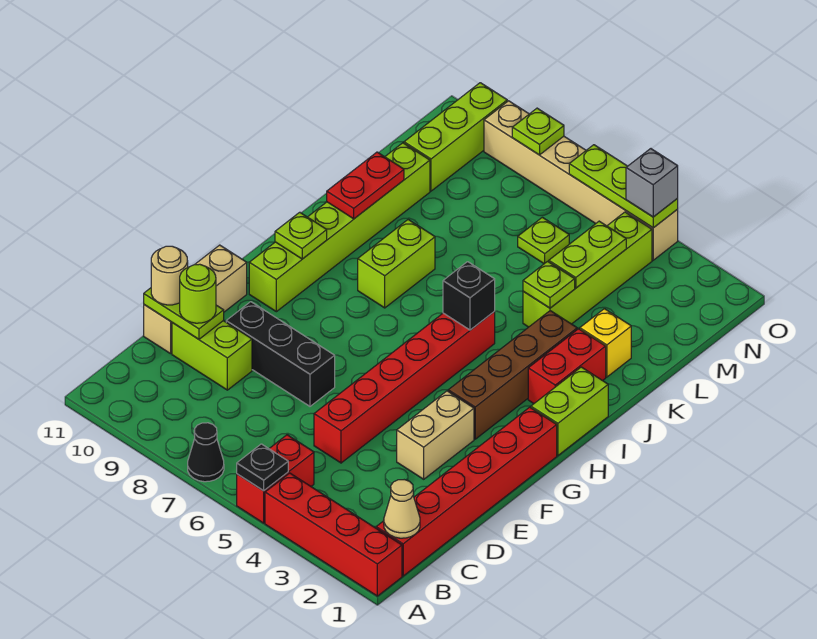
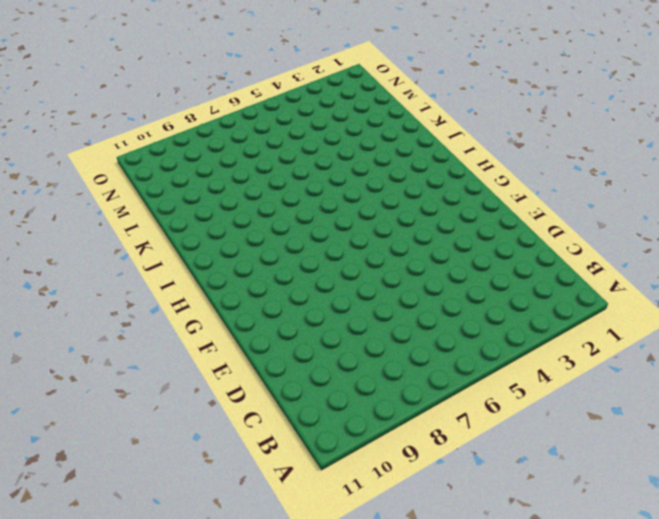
none -> red brick A1:A4 level 1
none -> red brick A5:B5 level 1
none -> black cone A7 level 1
none -> red brick B1:G1 level 1

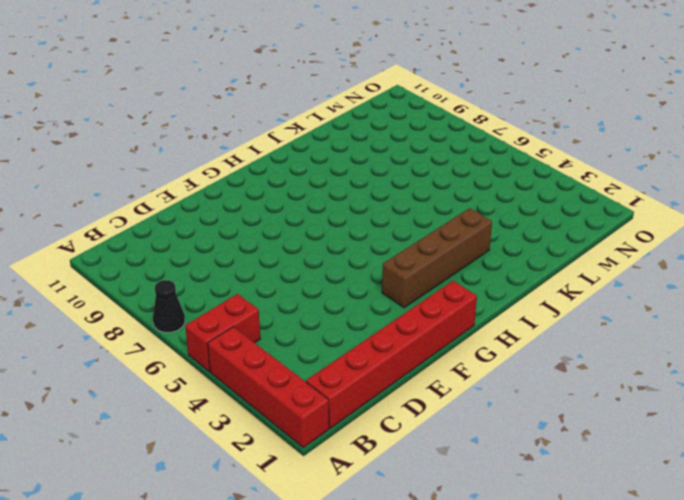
none -> red brick D5:I5 level 1
none -> lime brick D9:D10 level 1
none -> tan brick D11:F11 level 1
none -> tan brick E3:F3 level 1

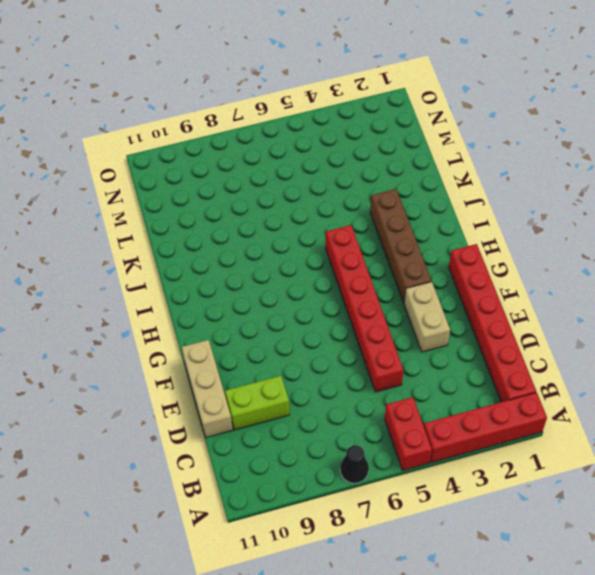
none -> black brick E7:E9 level 1
none -> lime brick G10:L10 level 1
none -> lime brick H1:I1 level 1
none -> red brick I2:J2 level 1

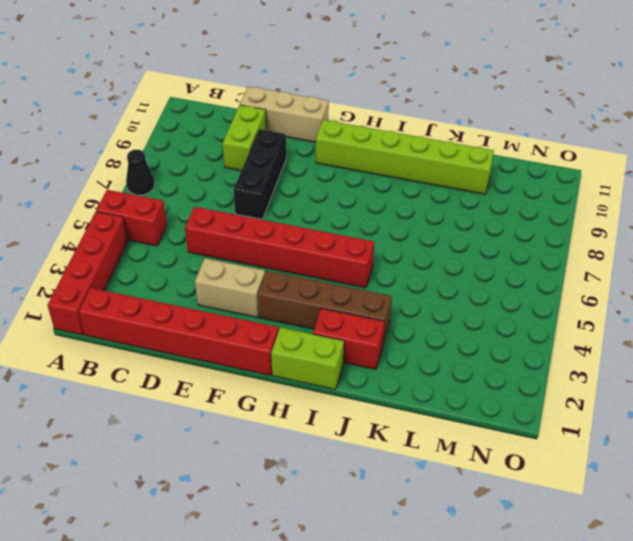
none -> lime brick I8:J8 level 1
none -> yellow brick K2 level 1
none -> lime brick K4:N4 level 1
none -> lime plate M6 level 1

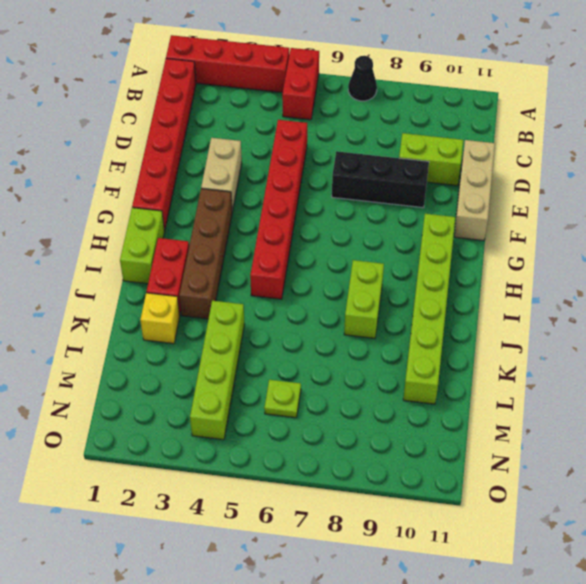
none -> lime brick M10:O10 level 1
none -> tan brick O4:O9 level 1
none -> black plate A5 level 2
none -> tan cone B1 level 2

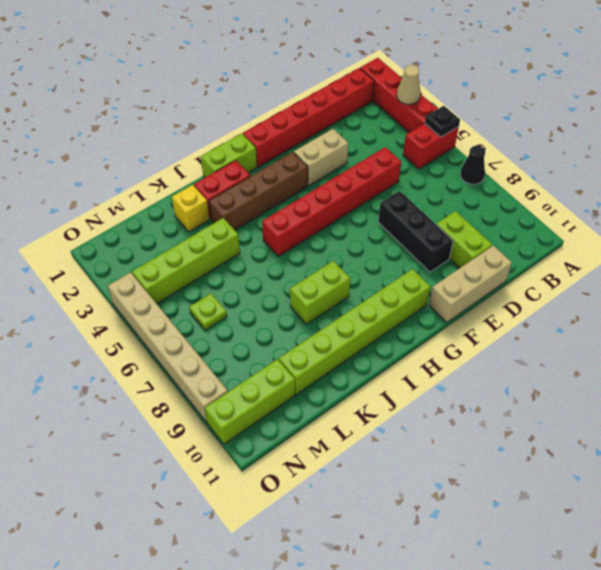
tan cone A3 level 2 -> tan cone B1 level 2
none -> lime plate D10:D11 level 2
none -> lime plate H10 level 2
none -> black brick I5 level 2
none -> red plate J10:K10 level 2

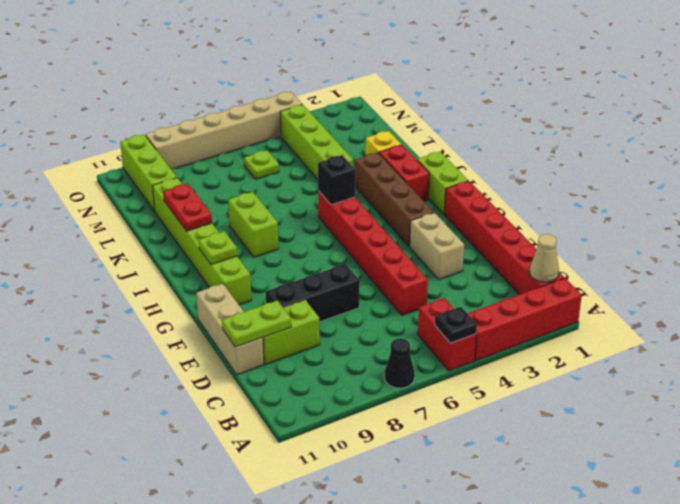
none -> lime plate K4 level 2
none -> lime plate L4:M4 level 2
none -> lime plate O4:O6 level 2
none -> lime plate O8 level 2

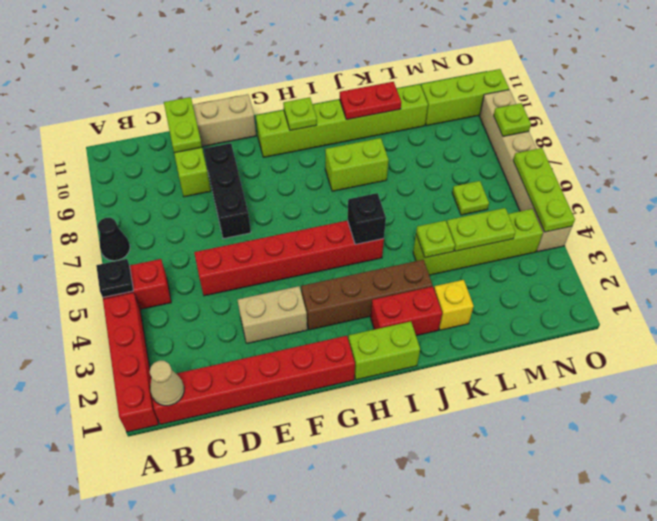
none -> lime round brick D10 level 3
none -> tan round brick D11 level 3
none -> grey brick O4 level 3

